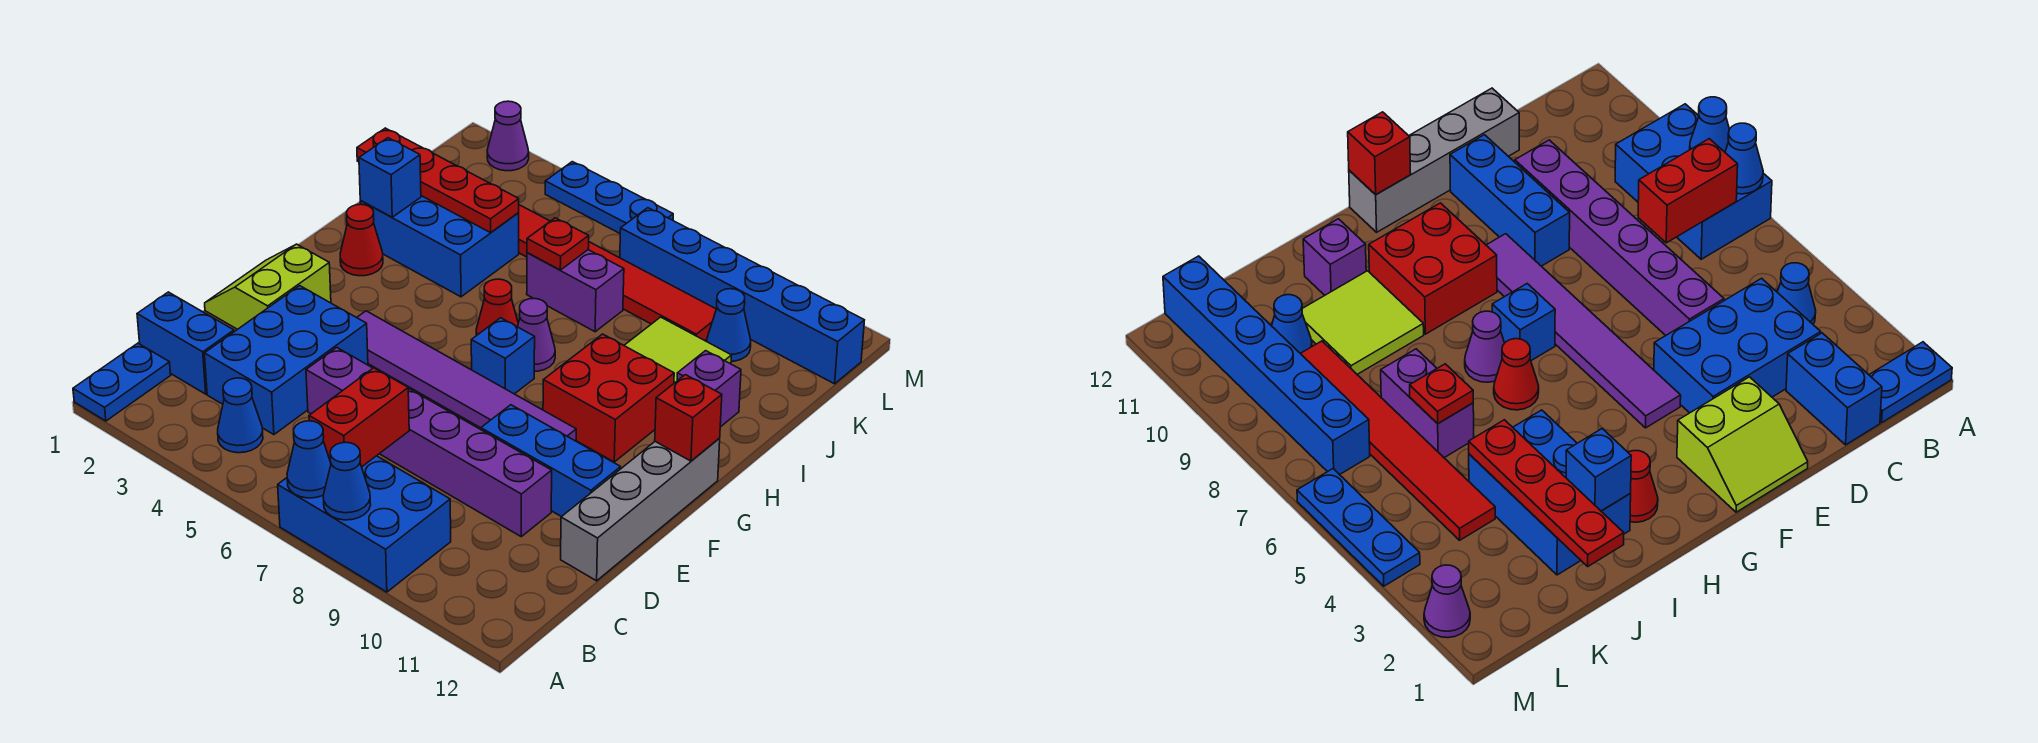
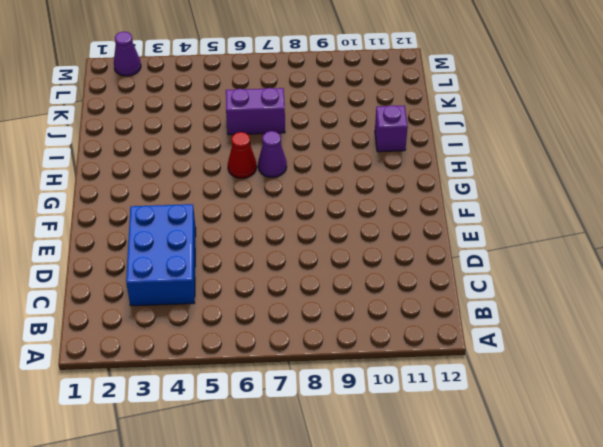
none -> blue plate A1:B1 level 1
none -> blue brick A7:B9 level 1
none -> blue cone B4 level 1
none -> blue brick C1:C2 level 1

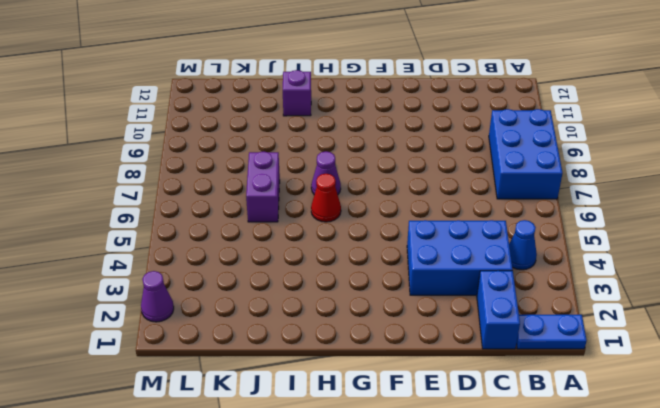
none -> purple brick D5:D10 level 1
none -> grey brick D12:G12 level 1
none -> lime slope E1:F2 level 1 top 2
none -> blue brick E9:E11 level 1

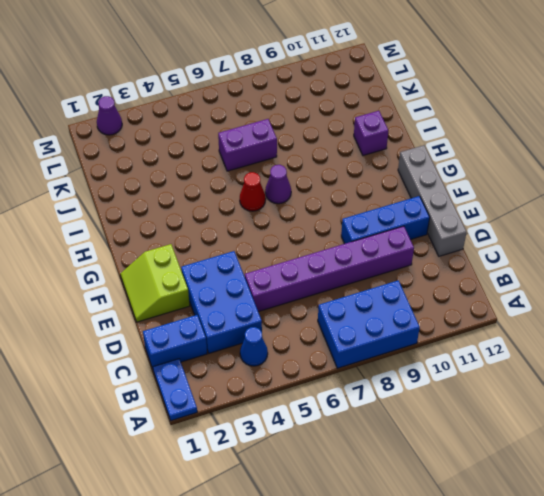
none -> purple tile F4:F9 level 1
none -> blue brick G7 level 1
none -> red brick G9:H10 level 1
none -> red cone H2 level 1

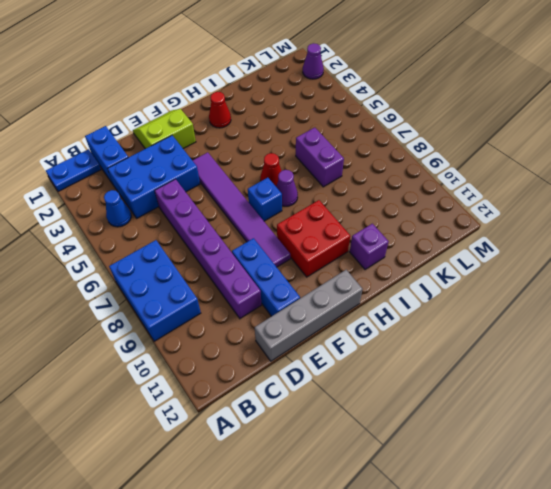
none -> blue brick I2:J4 level 1
none -> lime tile I9:J10 level 1
none -> red tile K4:K9 level 1
none -> blue cone K10 level 1

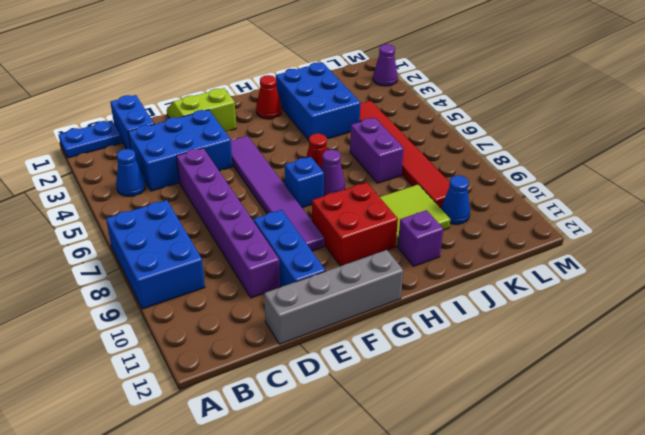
none -> blue brick L7:L12 level 1
none -> blue plate M4:M6 level 1
none -> blue cone A7 level 2
none -> blue cone A8 level 2

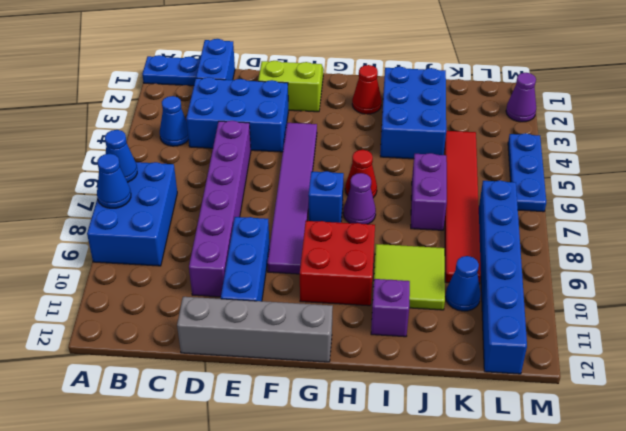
none -> red brick B7:C7 level 2
none -> red brick G12 level 2
none -> blue brick I2 level 2
none -> red plate J1:J4 level 2

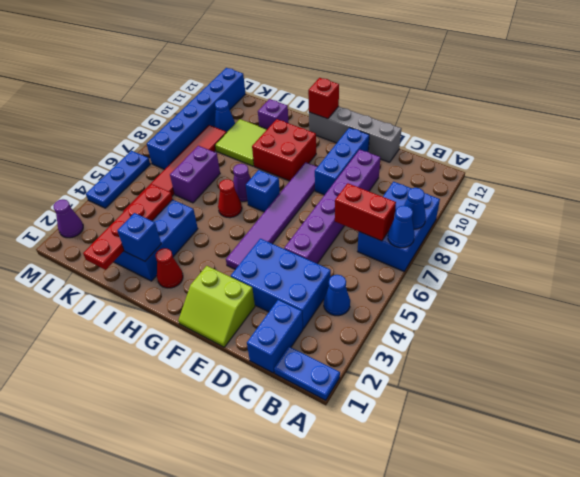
none -> red plate J6 level 2

